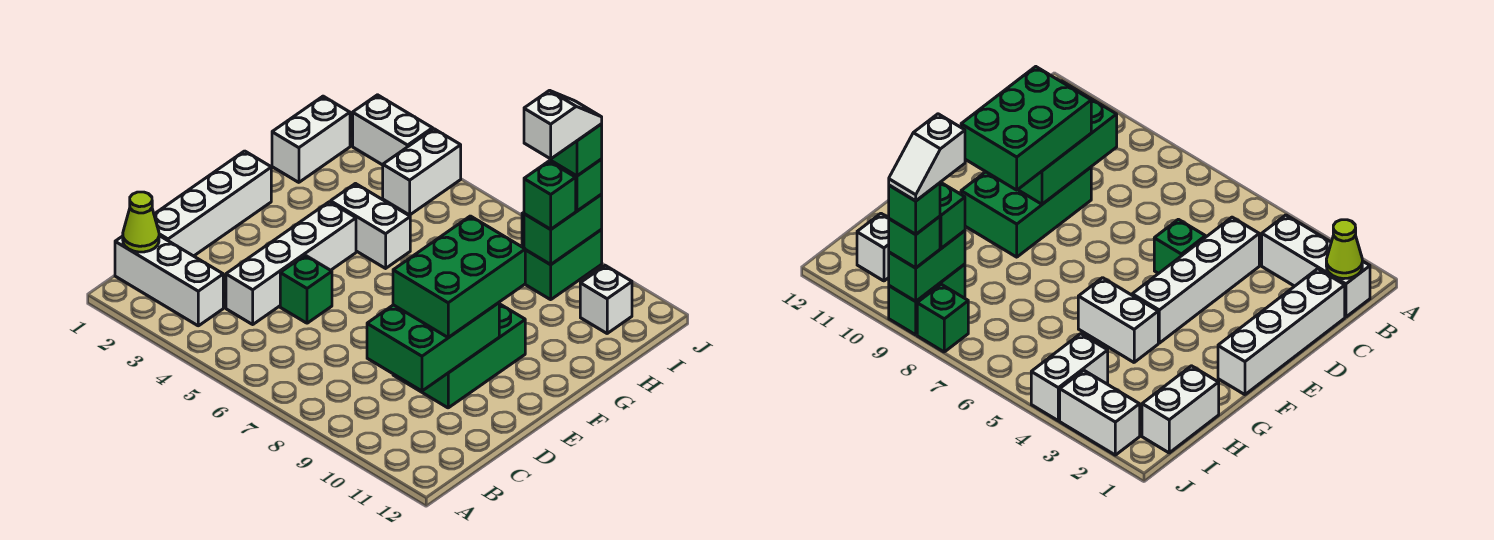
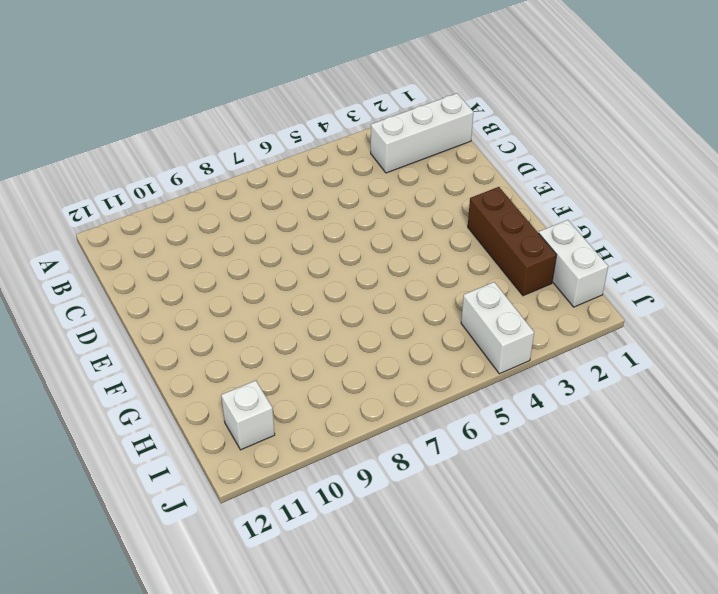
brown brick F2:H2 level 1 -> none
none -> white brick C1:F1 level 1
none -> white brick C4:F4 level 1
none -> green brick D5 level 1

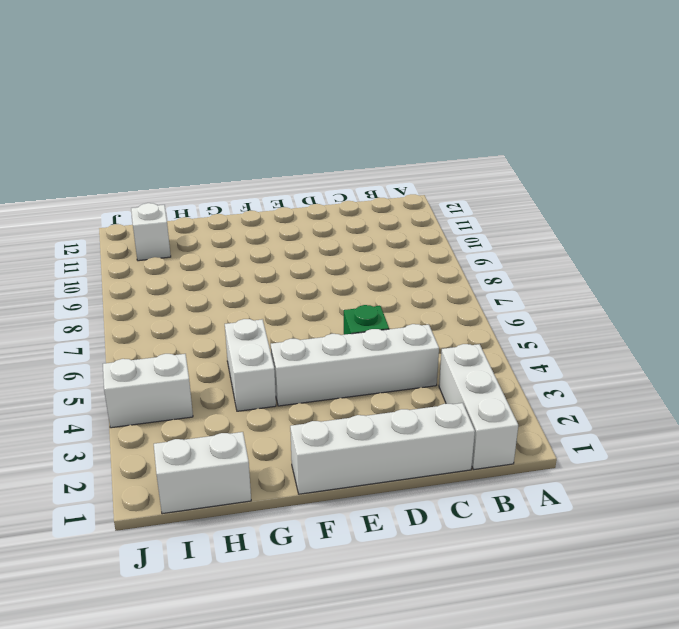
none -> green brick D9:F10 level 1
none -> green brick I9:J9 level 1
none -> white brick J2:J3 level 1

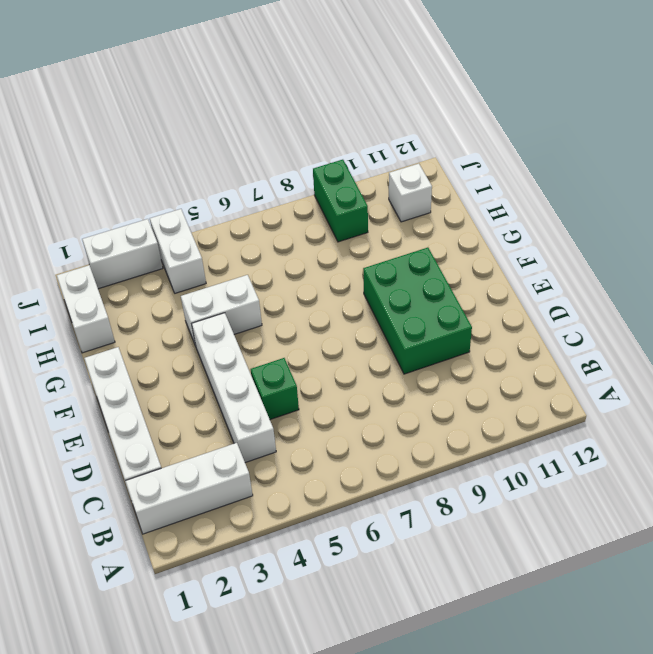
none -> green brick J8 level 1
none -> lime cone B1 level 2
none -> green brick C9:E10 level 2

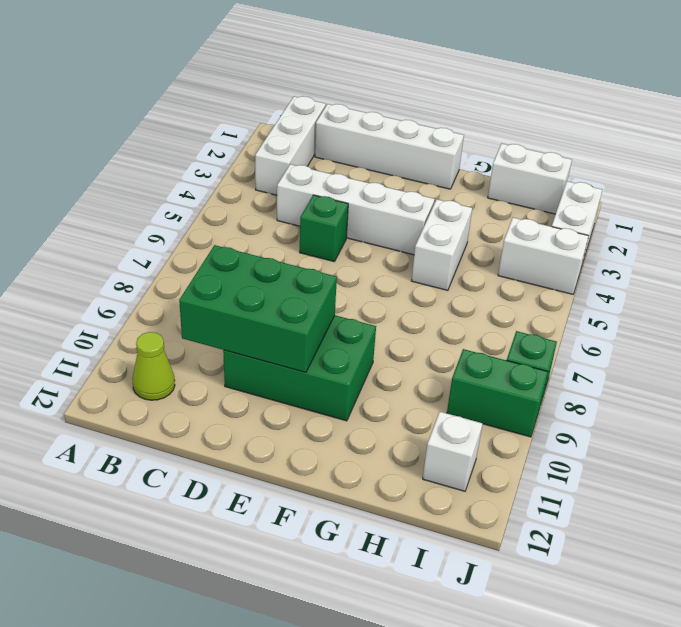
lime cone B11 level 1 -> lime cone B1 level 2
none -> green brick I9:J9 level 2
none -> green brick D9:F10 level 3
none -> green brick I9 level 3

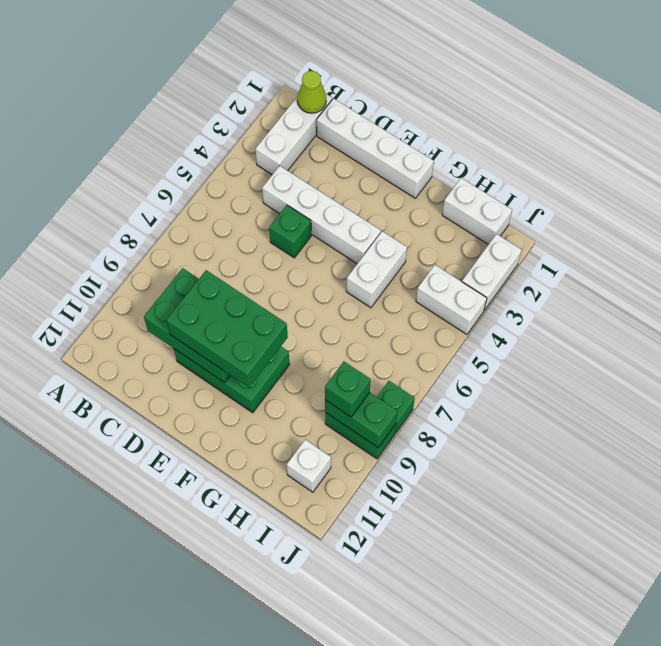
none -> green brick J9 level 3
none -> green brick J9 level 4
none -> white slope I9:J9 level 5 top I

